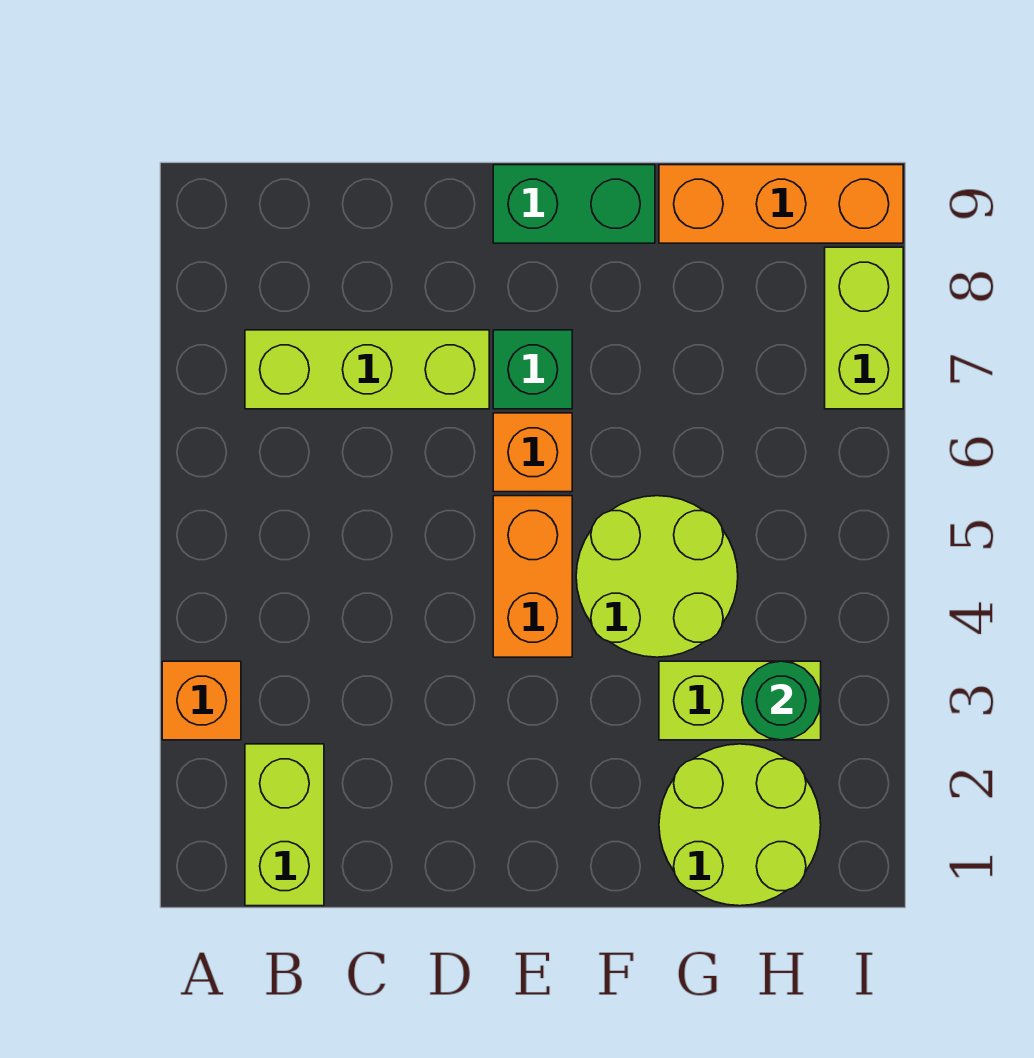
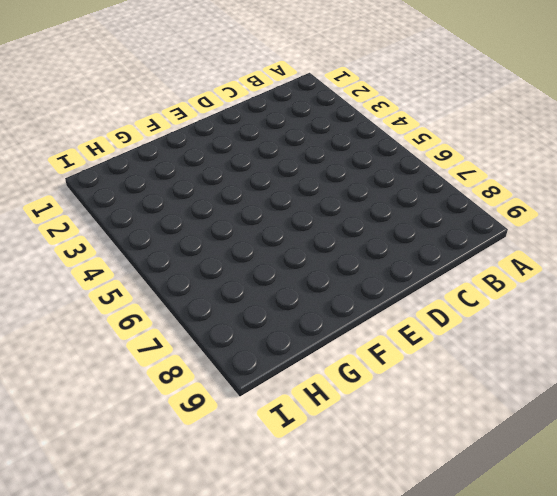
none -> orange brick A3 level 1
none -> lime brick B1:B2 level 1
none -> lime brick B7:D7 level 1

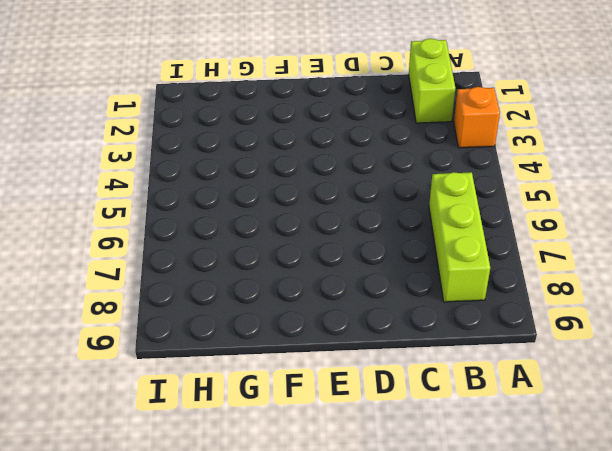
lime brick B6:B8 level 1 -> lime brick B7:D7 level 1
none -> orange brick E4:E5 level 1
none -> orange brick E6 level 1
none -> green brick E7 level 1

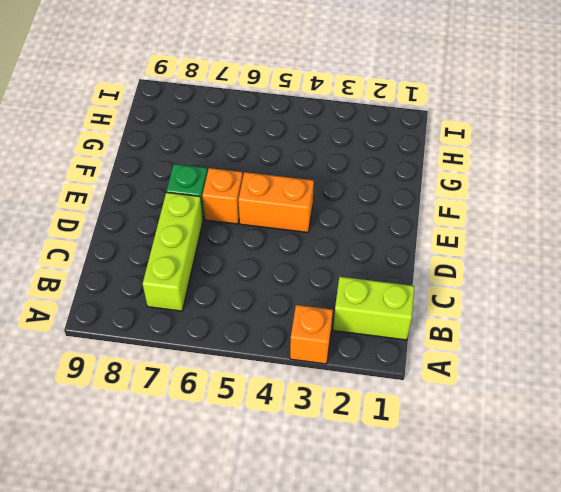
none -> green brick E9:F9 level 1
none -> lime round brick F4:G5 level 1
none -> lime round brick G1:H2 level 1

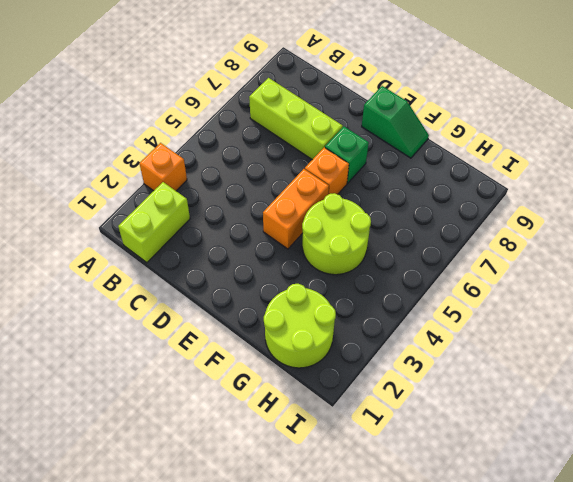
green slope E9:F9 level 1 top E -> green brick E9:F9 level 1
none -> lime brick G3:H3 level 1
none -> orange brick G9:I9 level 1
none -> lime brick I7:I8 level 1

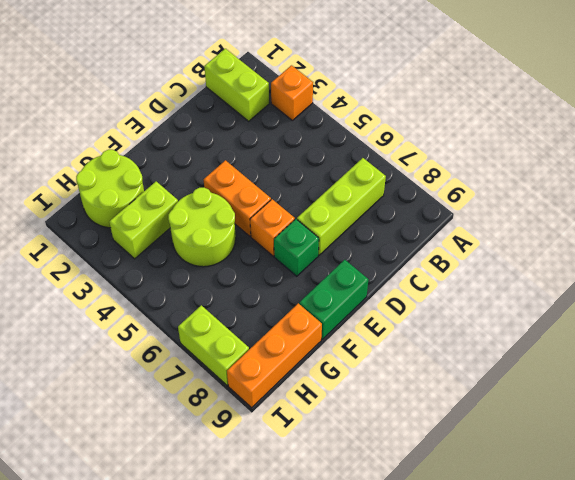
none -> green round brick H3 level 2

